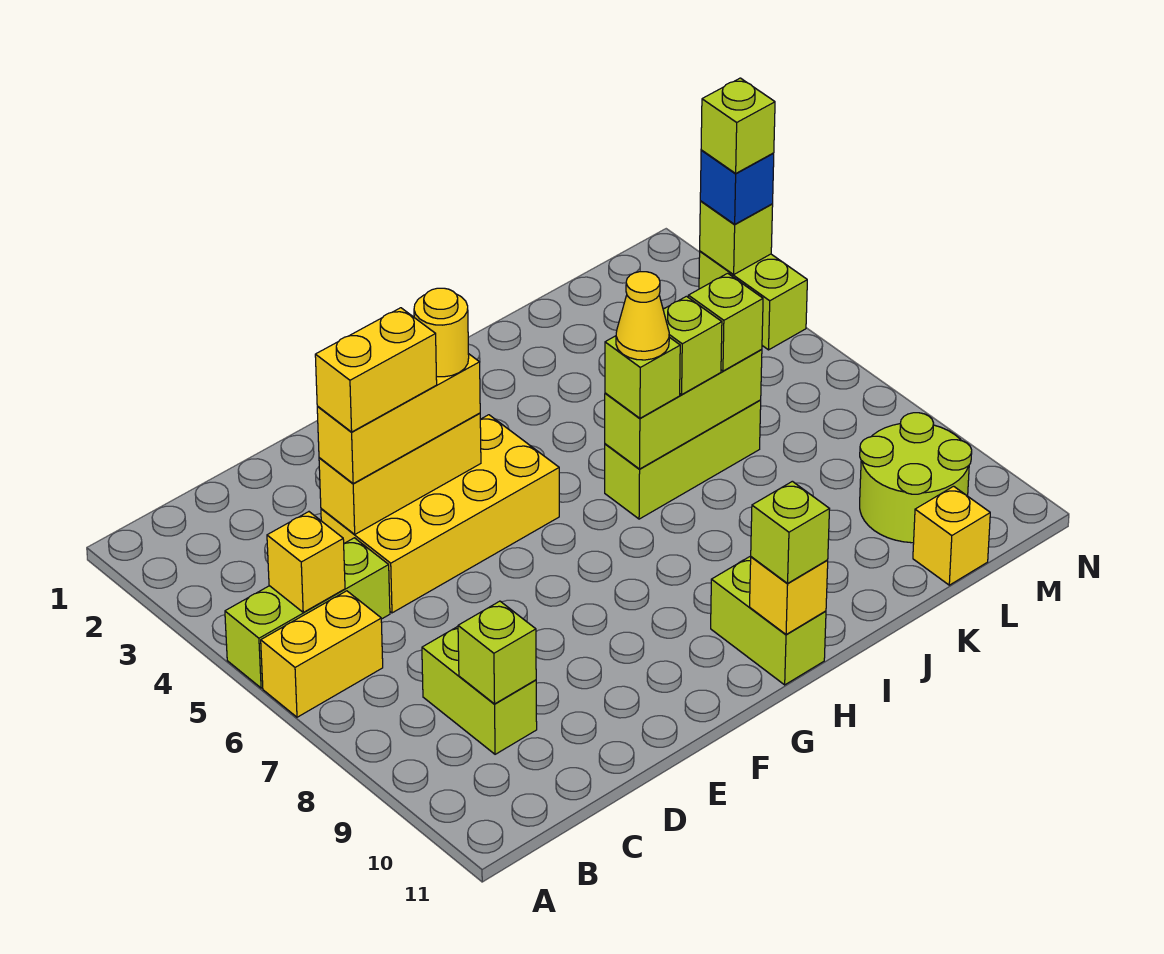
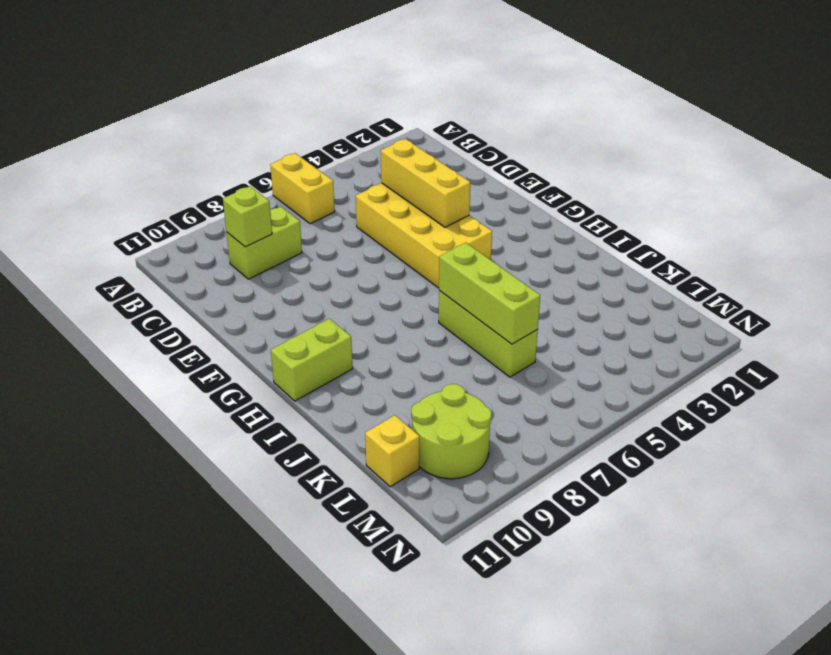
none -> lime brick A5:C5 level 1
none -> lime brick N3:N4 level 1
none -> yellow brick B5 level 2

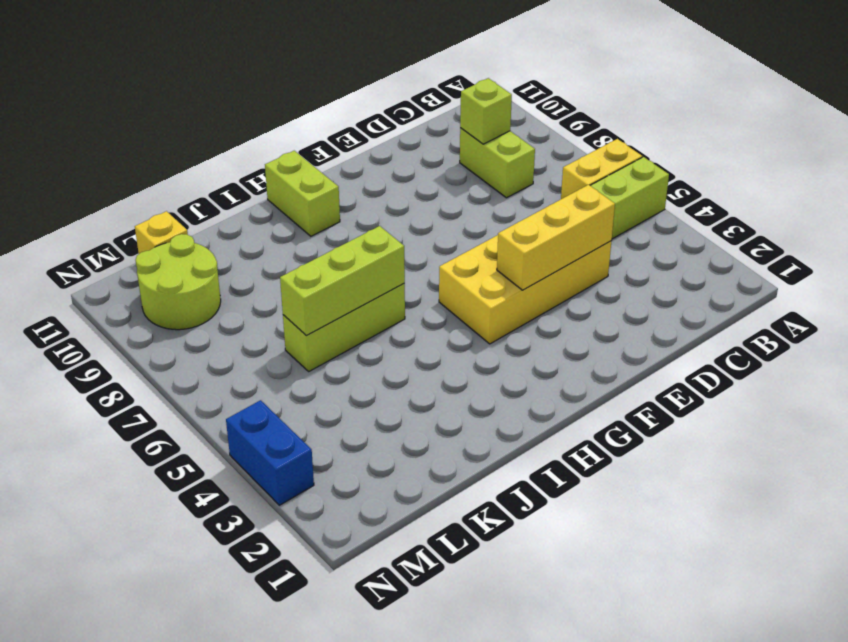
blue brick N3:N4 level 1 -> lime brick N3:N4 level 1
none -> yellow brick B5 level 2
none -> yellow brick H11 level 2
none -> lime brick N3 level 2

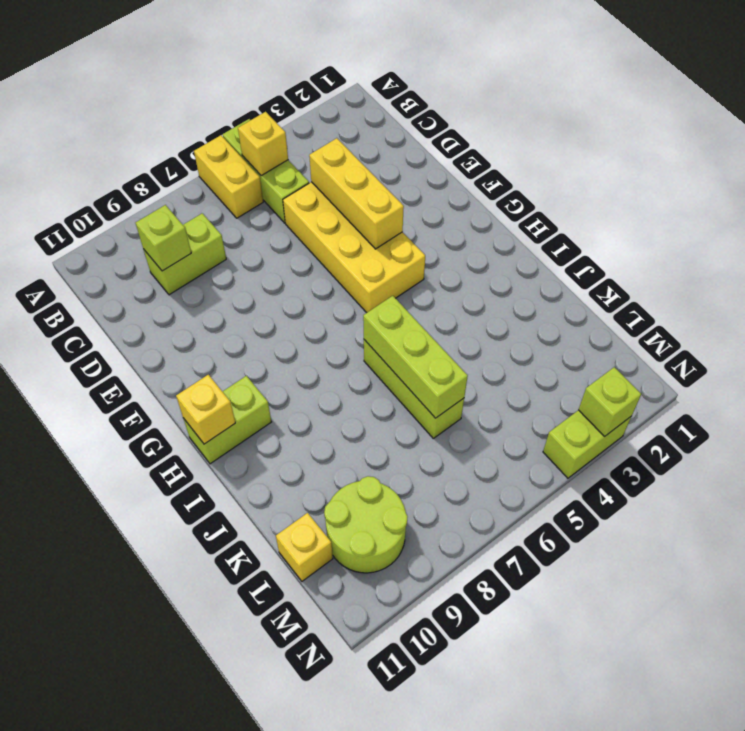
none -> yellow brick D4:F4 level 3
none -> lime brick H11 level 3
none -> lime brick I6 level 3

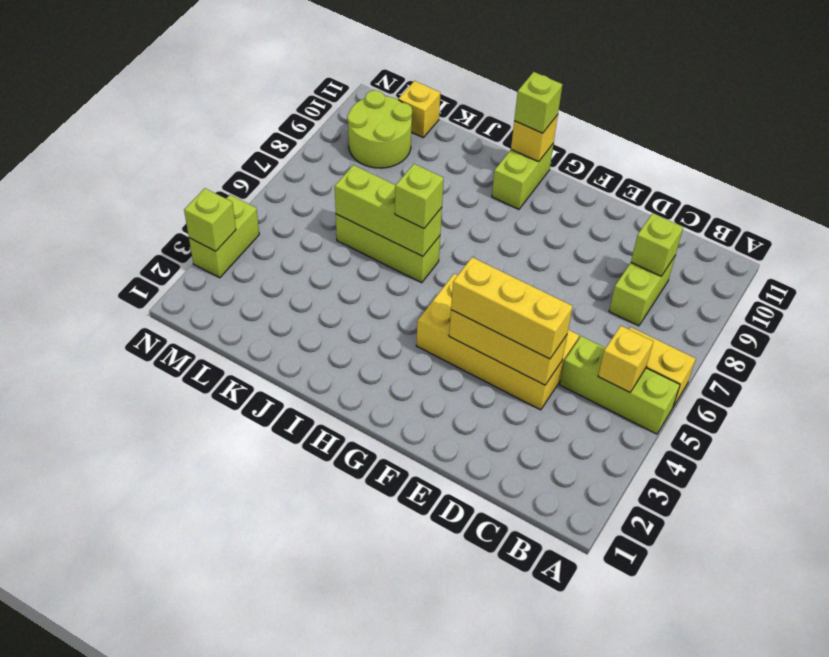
none -> lime brick J6 level 3
none -> lime brick K6 level 3
none -> blue brick N3 level 3

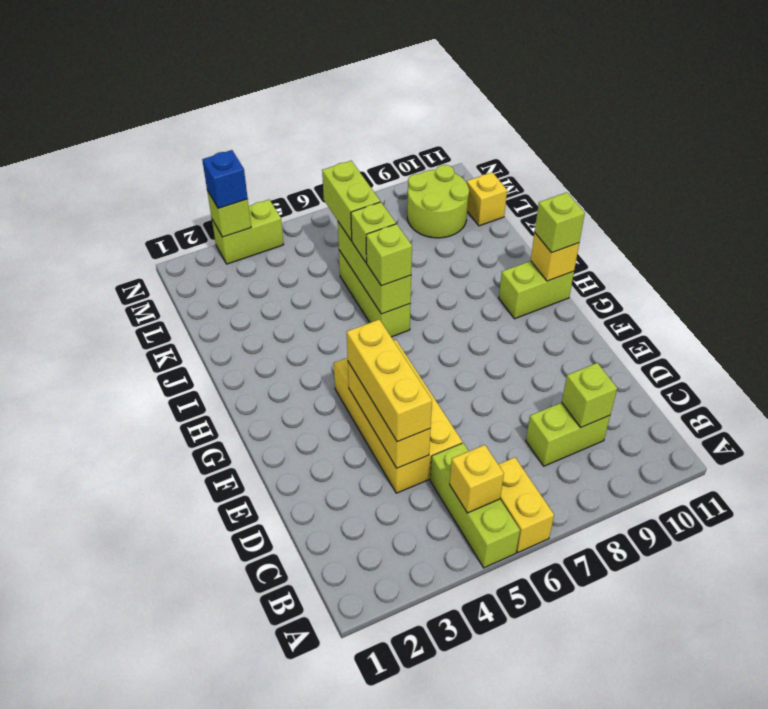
lime brick K6:L6 level 3 -> lime brick K6 level 3
none -> yellow brick D4:E4 level 4
none -> yellow round brick F4 level 4
none -> yellow cone I6 level 4

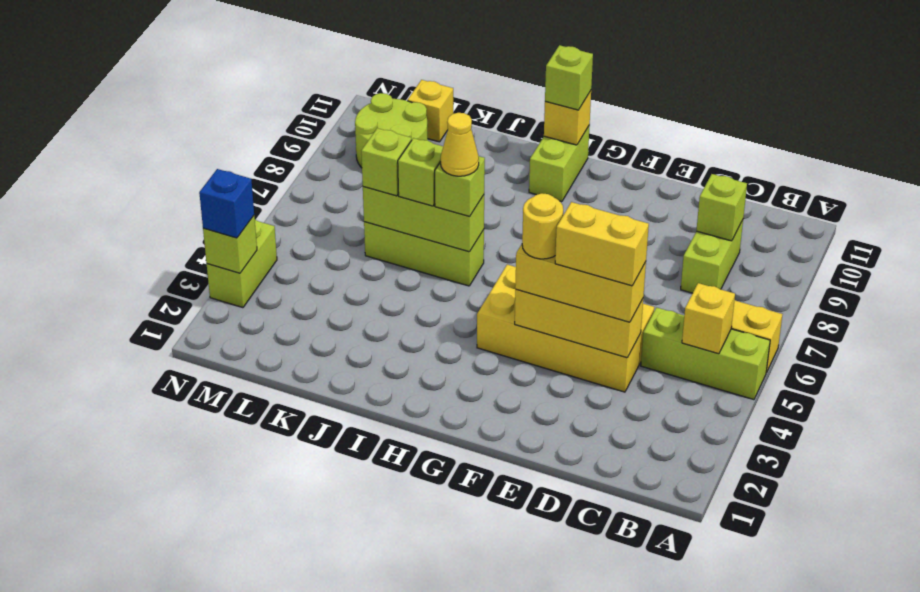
none -> lime brick N3 level 4

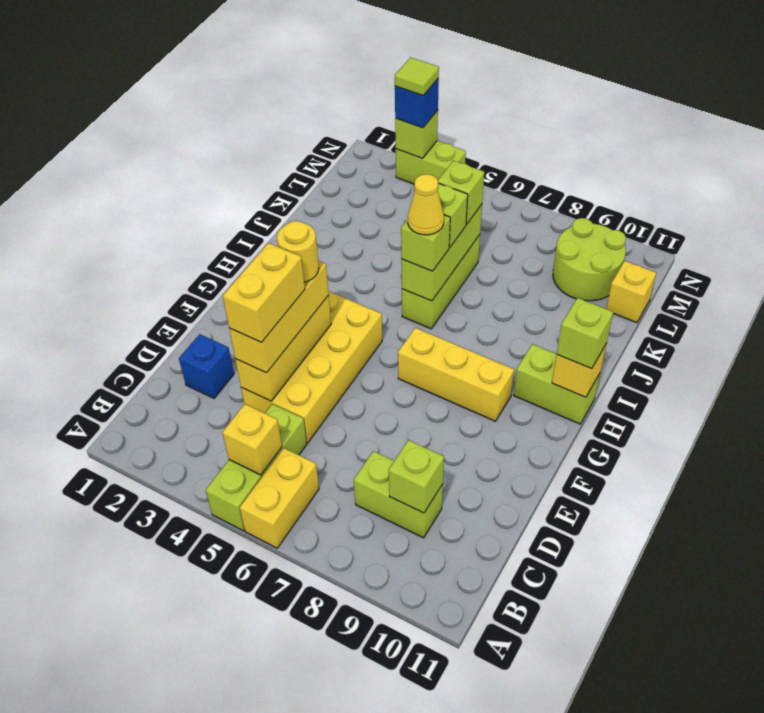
blue brick D2 level 1 -> none
yellow brick G7:G9 level 1 -> none
lime tile N3 level 4 -> lime brick N3 level 4

